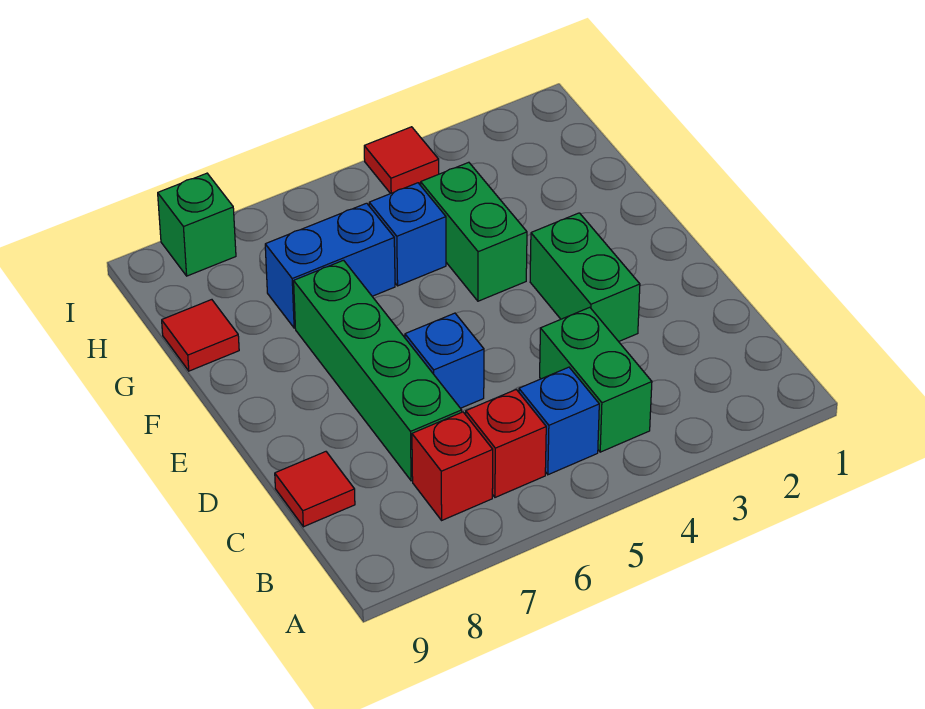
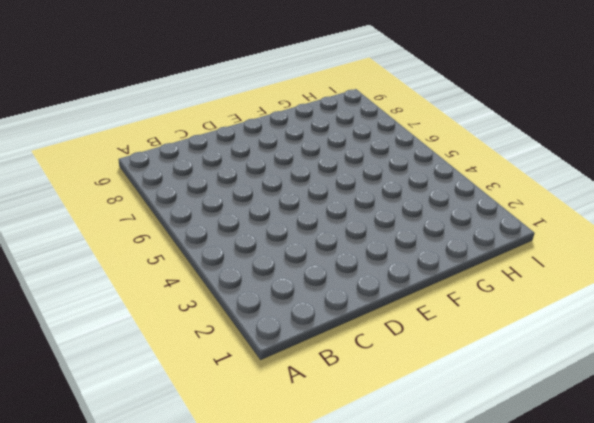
none -> green brick B4:C4 level 1
none -> blue brick B5 level 1
none -> red brick B6 level 1

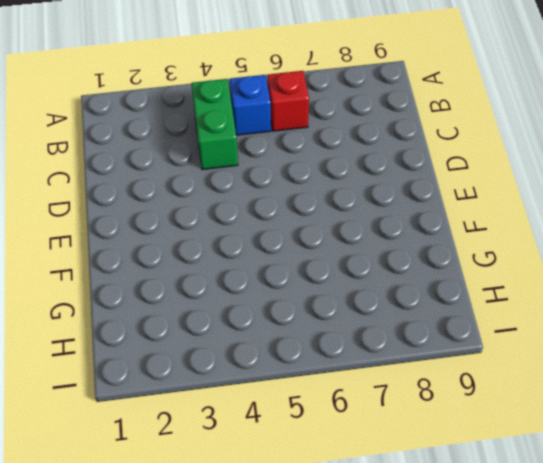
none -> red brick B7 level 1
none -> green brick C7:F7 level 1
none -> red tile C9 level 1

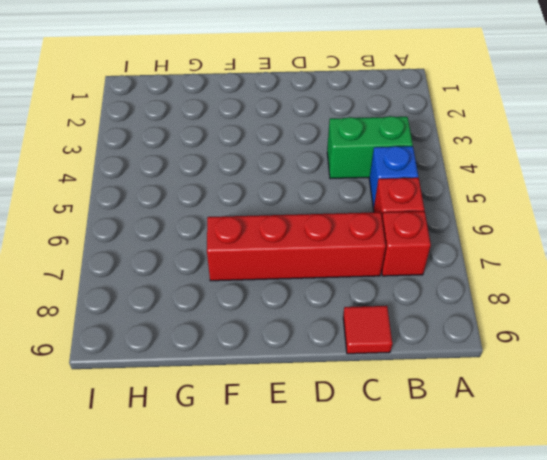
red brick C7:F7 level 1 -> green brick C7:F7 level 1
none -> green brick D3:E3 level 1
none -> blue brick D6 level 1
none -> green brick F4:G4 level 1

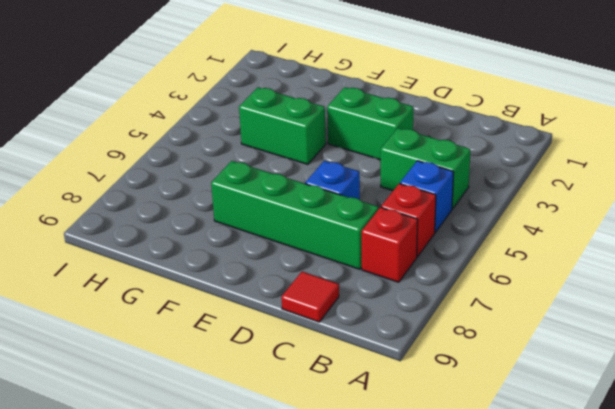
none -> blue brick G5 level 1
none -> blue brick G6:G7 level 1
none -> red tile G9 level 1

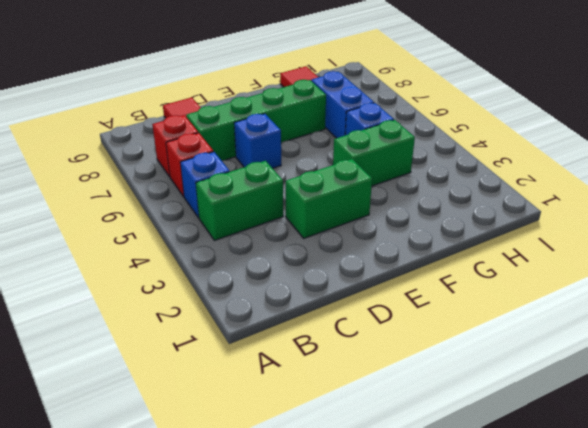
none -> red tile I4 level 1
none -> green brick I8 level 1

